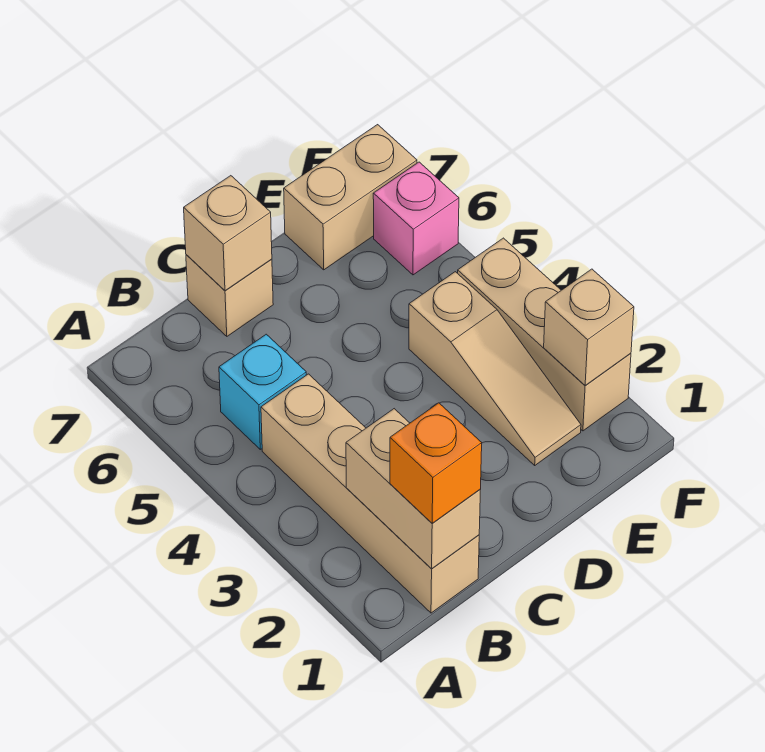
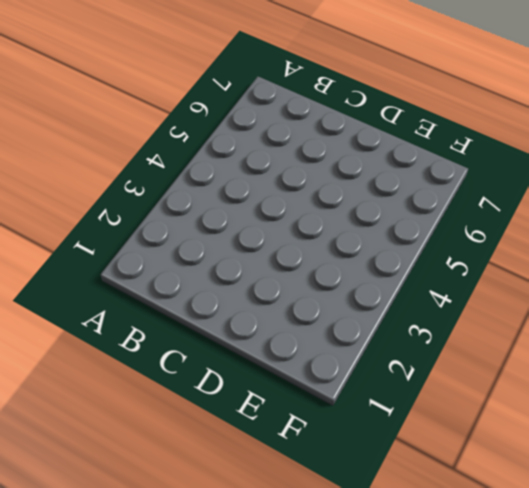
none -> tan brick B1:B4 level 1
none -> cyan brick B5 level 1

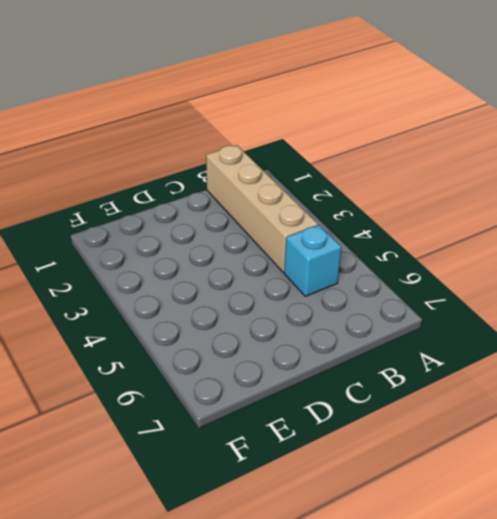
none -> tan brick C7 level 1
none -> tan slope E2:E4 level 1 top 4

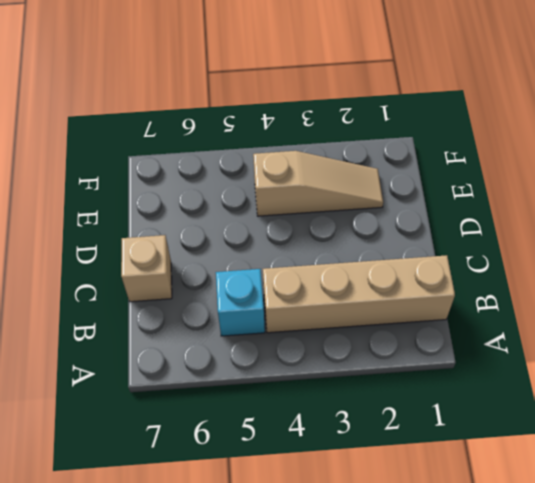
none -> tan brick E7:F7 level 1
none -> tan brick F2:F4 level 1

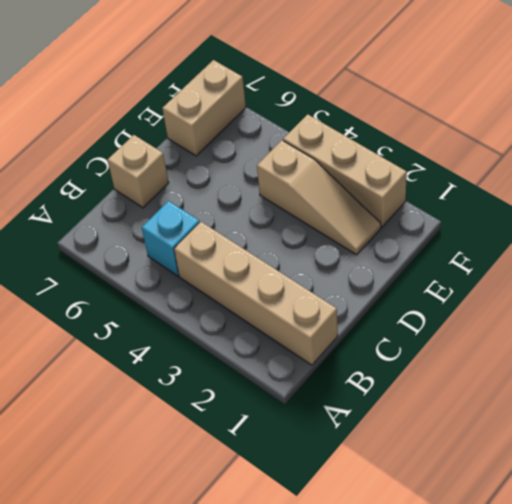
none -> pink brick F6 level 1
none -> tan brick B1:B2 level 2

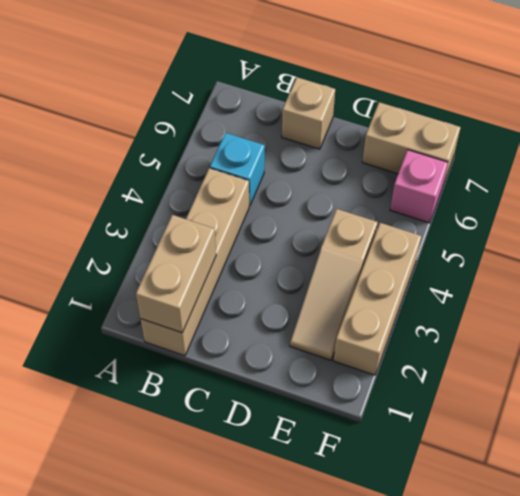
none -> tan brick C7 level 2
none -> tan brick F2 level 2

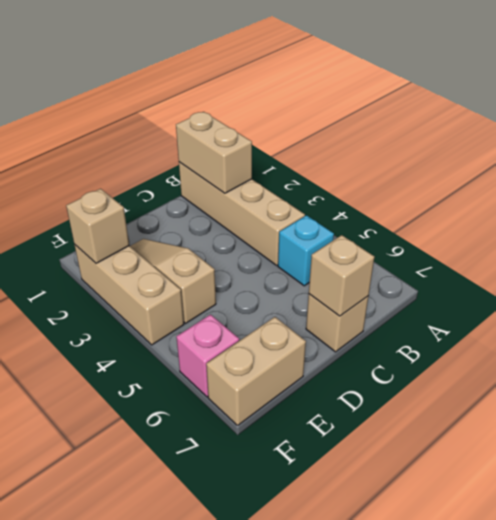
none -> orange brick B1 level 3

